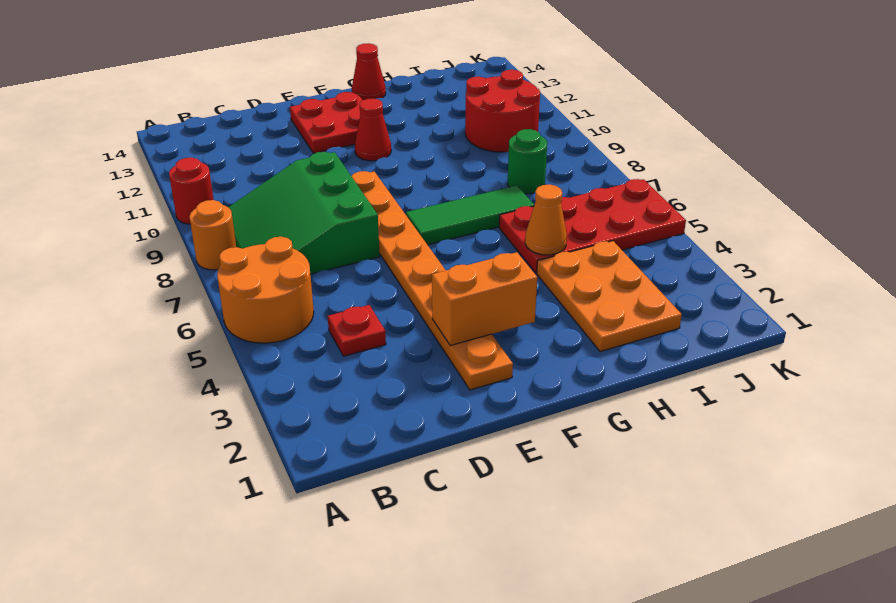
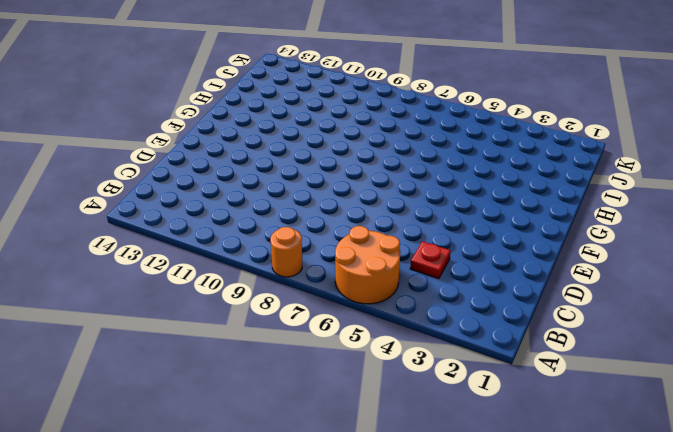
none -> red round brick A10 level 1
none -> green slope B7:D9 level 1 top D
none -> orange plate E2:E9 level 1

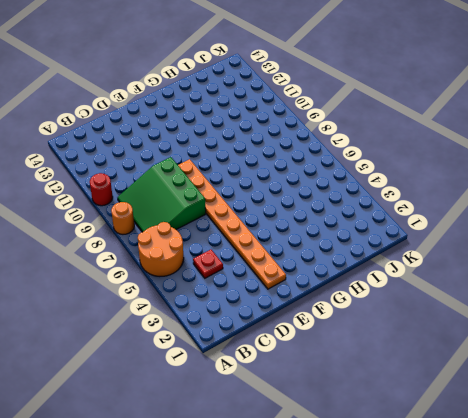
none -> red plate E12:F13 level 1
none -> green tile F7:H7 level 1
none -> red cone F11 level 1

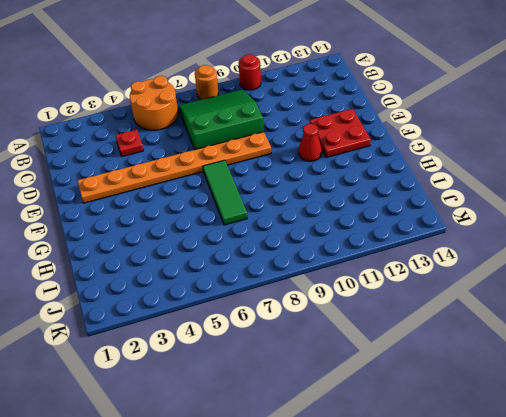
none -> red cone G14 level 1
none -> orange plate H2:I4 level 1
none -> red plate H5:K6 level 1

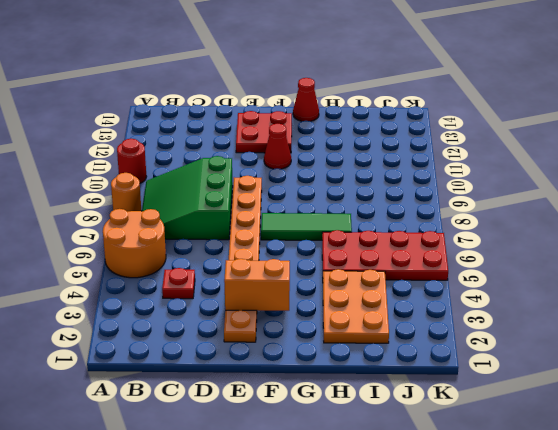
none -> green round brick I8 level 1
none -> red round brick I10:J11 level 1
none -> orange cone H5 level 2

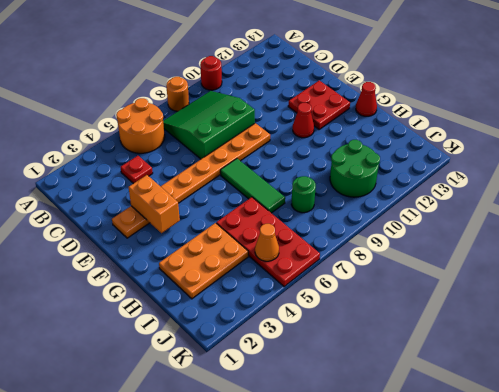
green round brick I10:J11 level 1 -> red round brick I10:J11 level 1
orange cone J5 level 2 -> orange cone H5 level 2

